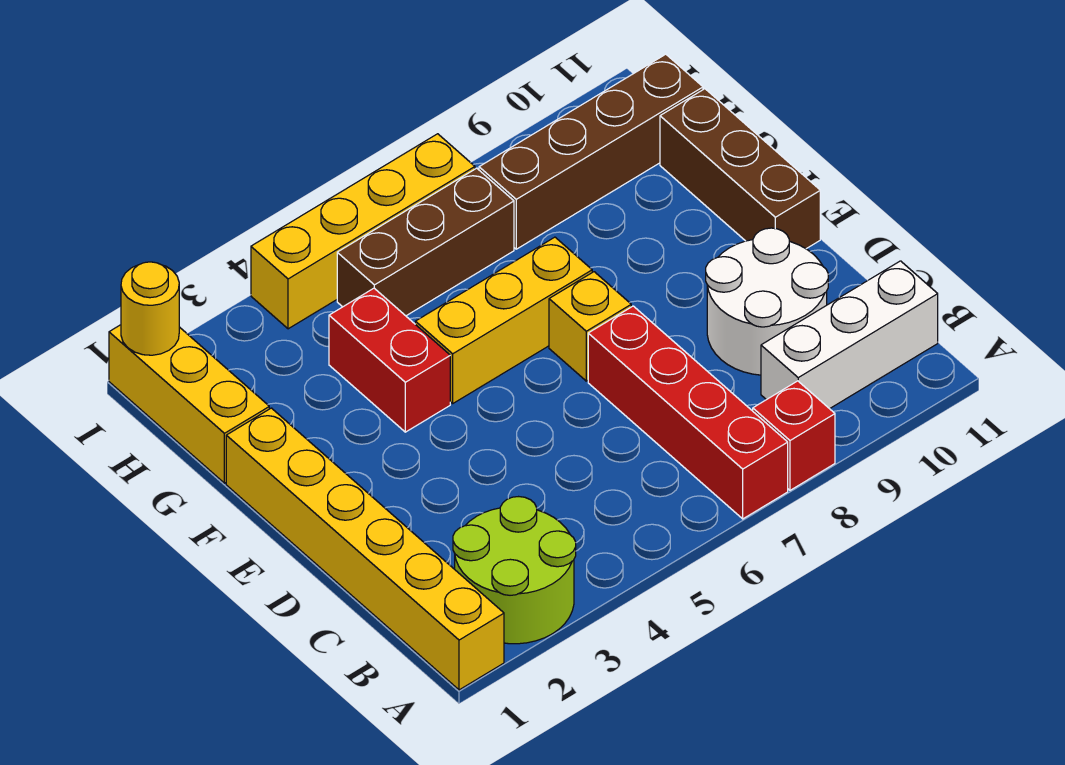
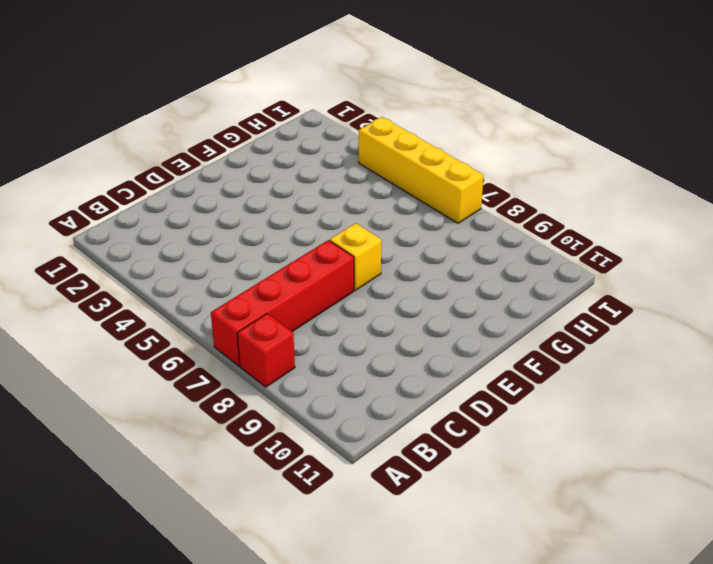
none -> yellow brick A1:F1 level 1
none -> lime round brick A2:B3 level 1
none -> white brick B9:B11 level 1

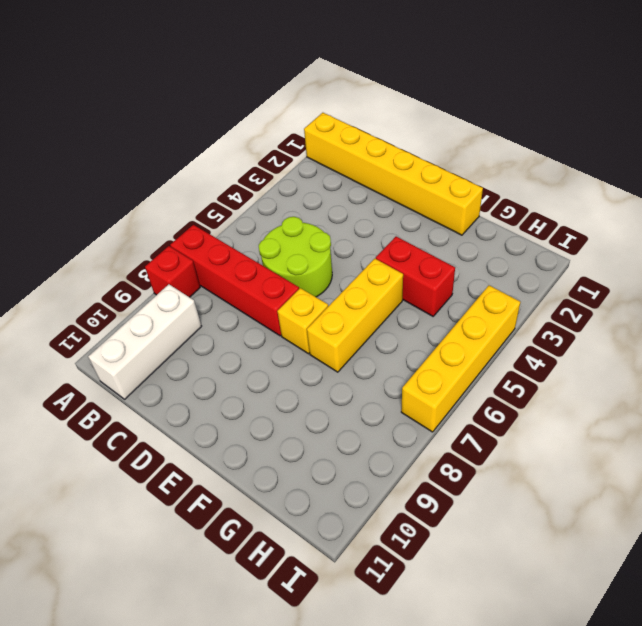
lime round brick C5:D6 level 1 -> lime round brick A2:B3 level 1
none -> white round brick C9:D10 level 1
none -> brown brick E11:G11 level 1
none -> yellow brick G1:I1 level 1

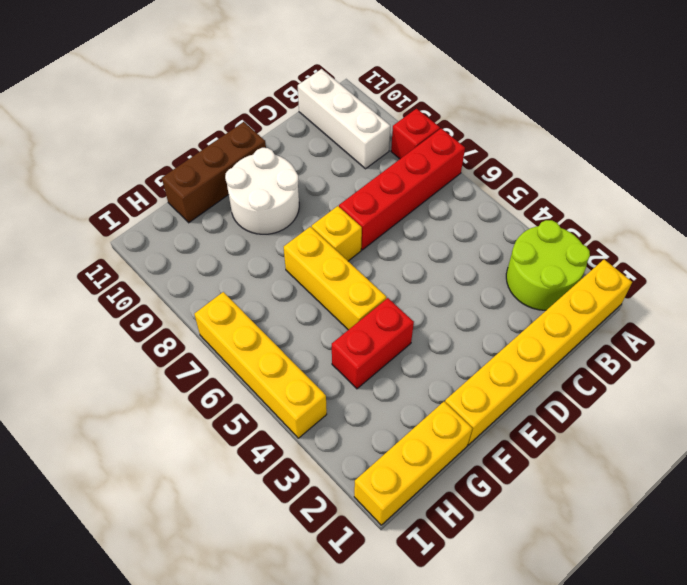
white round brick E9:F10 level 1 -> white round brick C9:D10 level 1
none -> brown brick H5:H7 level 1
none -> brown brick H8:H11 level 1
none -> yellow round brick I1 level 2

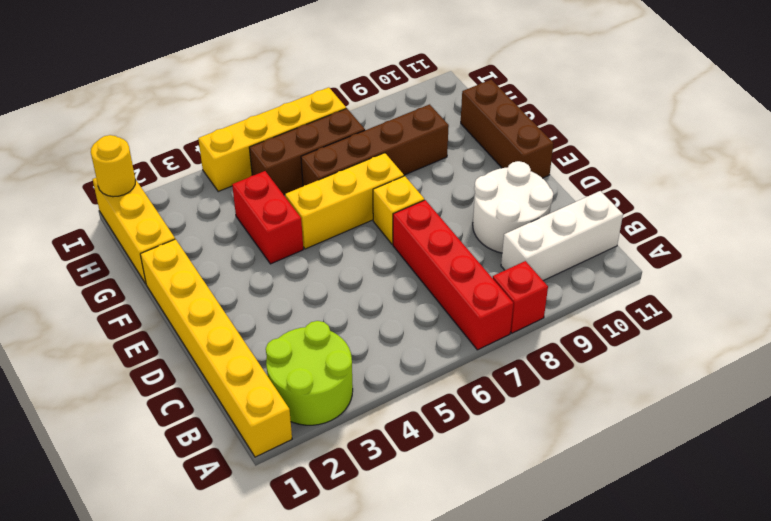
brown brick G6:G9 level 1 -> brown brick H8:H11 level 1

